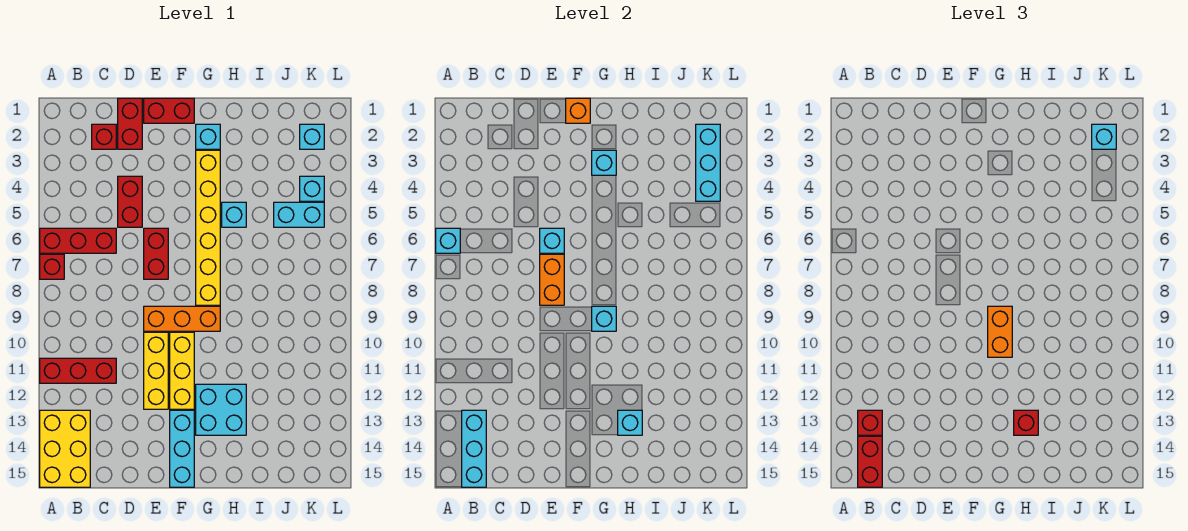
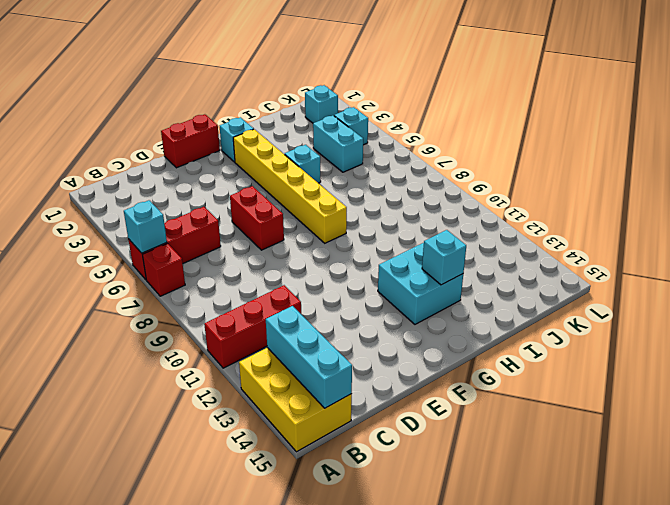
cyan brick J4:J5 level 1 -> cyan brick J5:K5 level 1
none -> red brick C2 level 1
none -> red brick D1:D2 level 1
none -> red brick D4:D5 level 1
none -> orange brick E9:G9 level 1

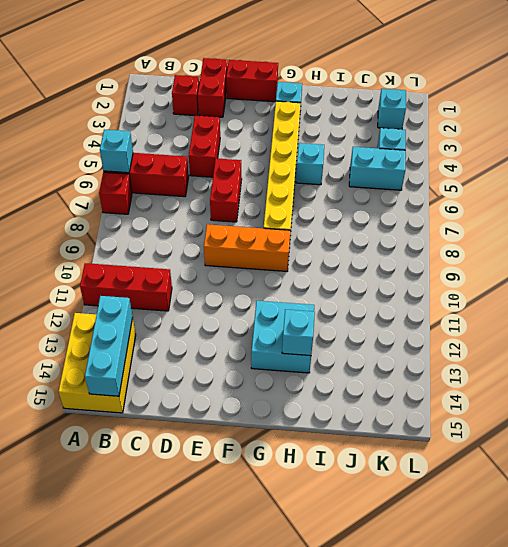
none -> yellow brick E10:E12 level 1
none -> yellow brick F10:F12 level 1
none -> cyan brick F13:F15 level 1
none -> cyan brick E6 level 2

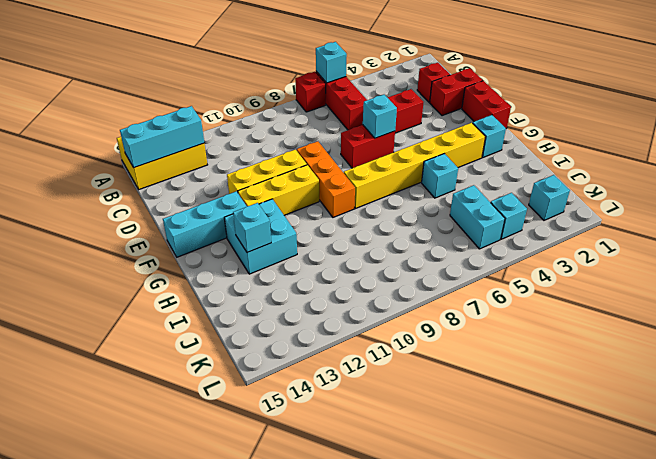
none -> red brick A11:C11 level 1
none -> orange brick E7:E8 level 2
none -> orange brick F1 level 2
none -> cyan brick G3 level 2

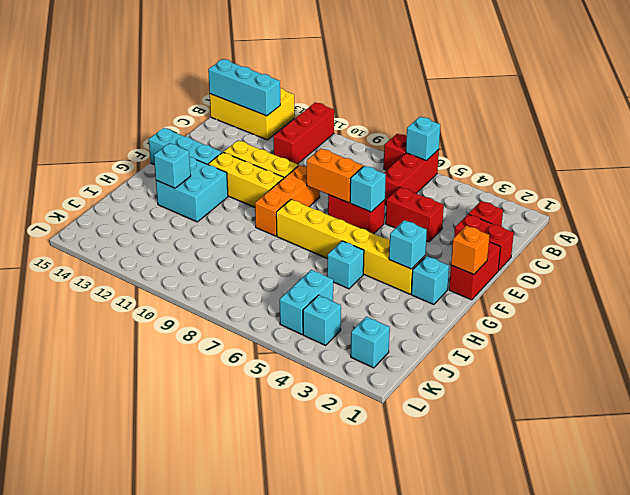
none -> cyan brick G9 level 2
none -> cyan brick K2:K4 level 2
none -> red brick B13 level 3
none -> red brick B14:B15 level 3

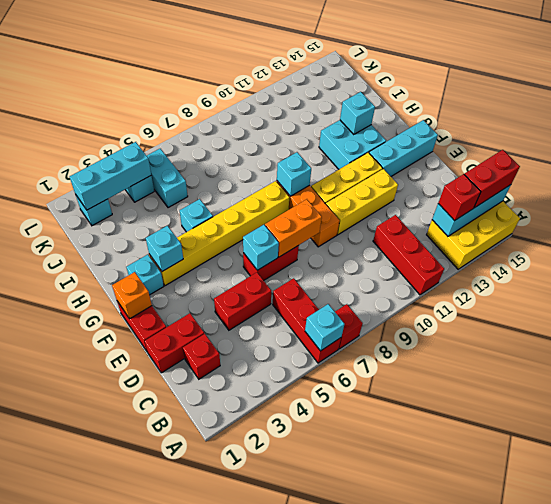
none -> orange brick G9:G10 level 3
none -> red brick H13 level 3
none -> cyan brick K2 level 3

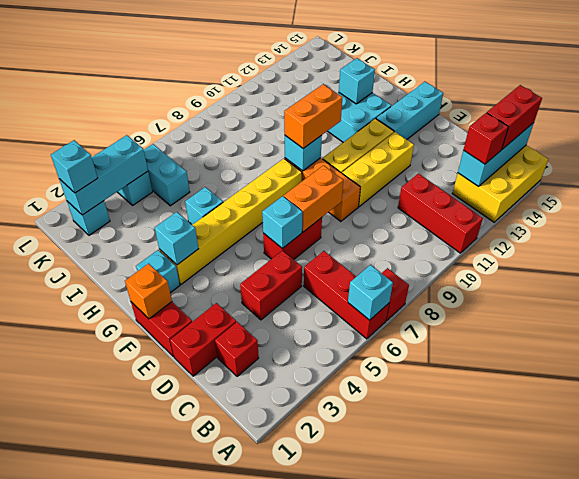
none -> red brick H13 level 3

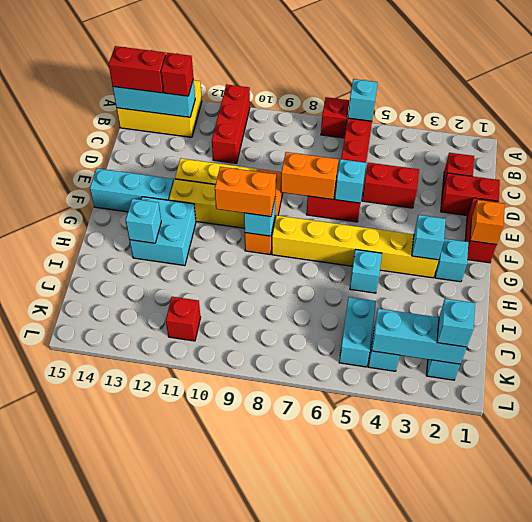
red brick K11 level 1 -> red brick H13 level 3

